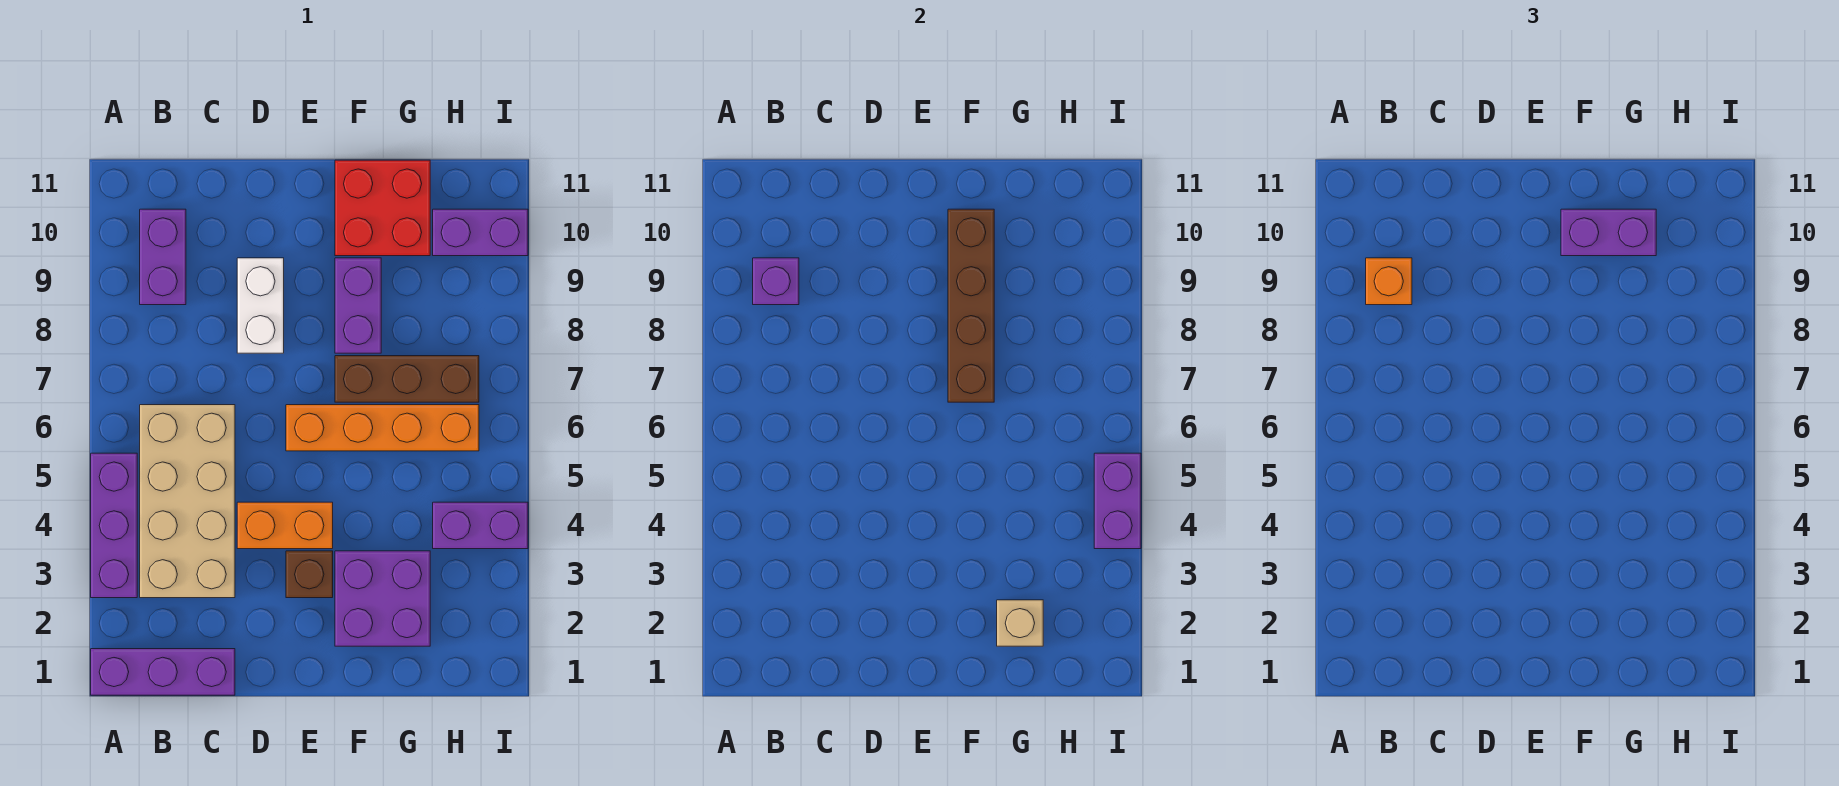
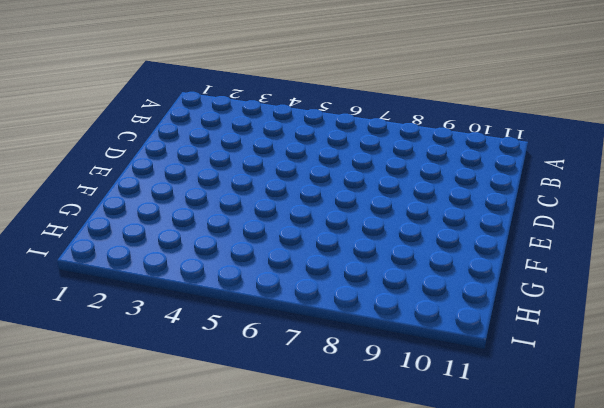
none -> purple brick A1:C1 level 1
none -> purple brick A3:A5 level 1
none -> tan brick B3:C6 level 1

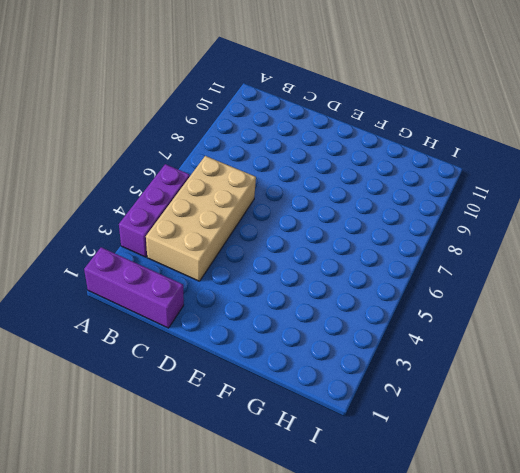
none -> purple brick B9:B10 level 1
none -> orange brick D4:E4 level 1
none -> white brick D8:D9 level 1

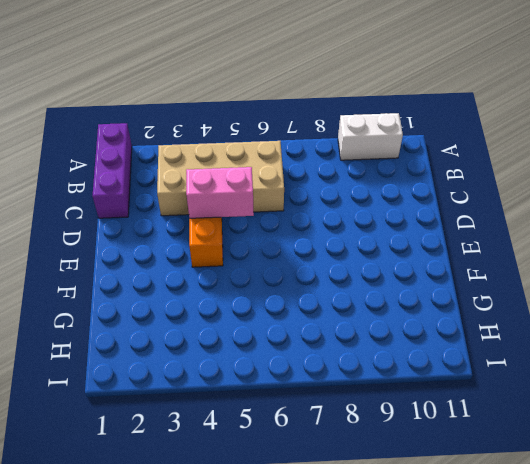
white brick A9:A10 level 1 -> white brick D8:D9 level 1
pink brick D4:D5 level 2 -> none
none -> purple brick A3:A5 level 1
none -> purple brick B9:B10 level 1
none -> brown brick E3 level 1

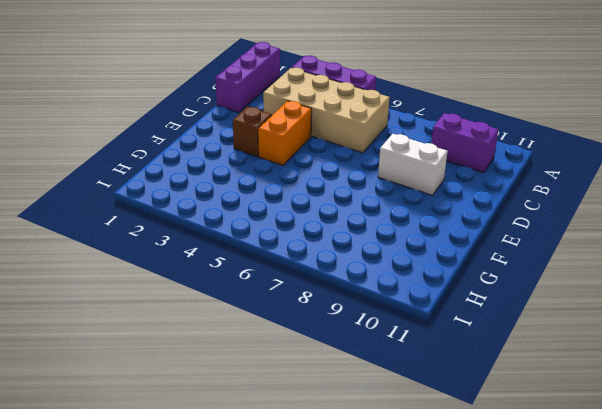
none -> orange brick E6:H6 level 1
none -> purple brick F2:G3 level 1
none -> brown brick F7:H7 level 1

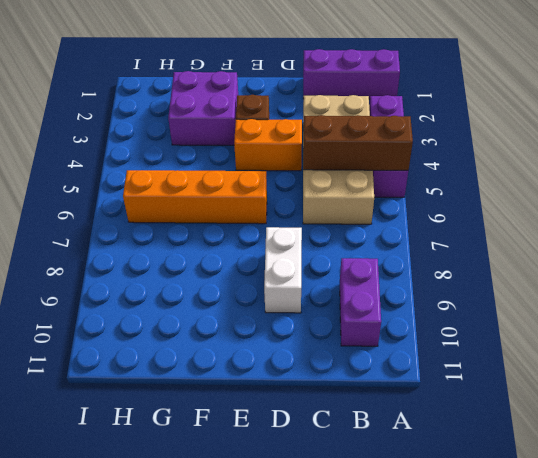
brown brick A5:C5 level 2 -> brown brick F7:H7 level 1
none -> purple brick F8:F9 level 1
none -> red brick F10:G11 level 1
none -> purple brick H4:I4 level 1

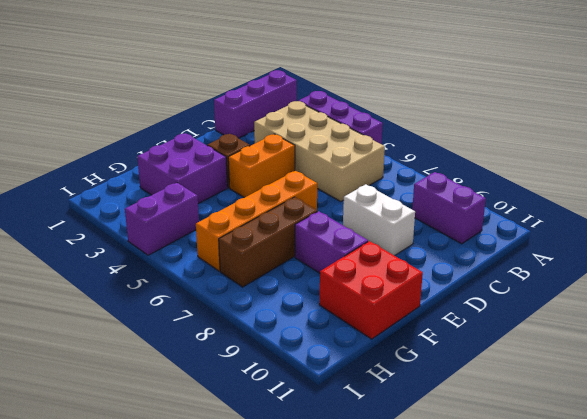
none -> purple brick H10:I10 level 1
none -> purple brick B9 level 2
none -> brown brick F7:F10 level 2

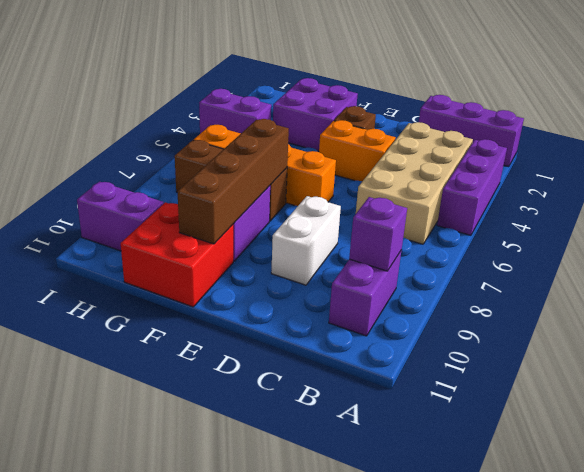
none -> tan brick G2 level 2
none -> purple brick I4:I5 level 2
none -> orange brick B9 level 3

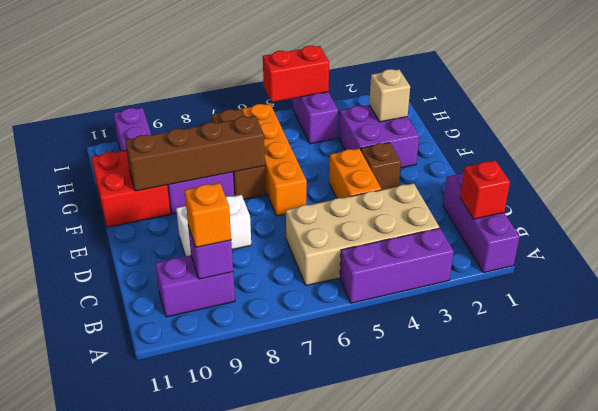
red brick B1 level 2 -> none
red brick I4:I5 level 2 -> purple brick I4:I5 level 2
none -> purple brick F10:G10 level 3

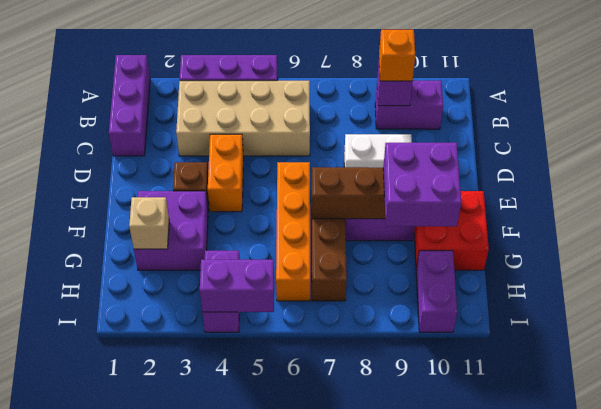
purple brick F9:G10 level 3 -> purple brick F10:G10 level 3

